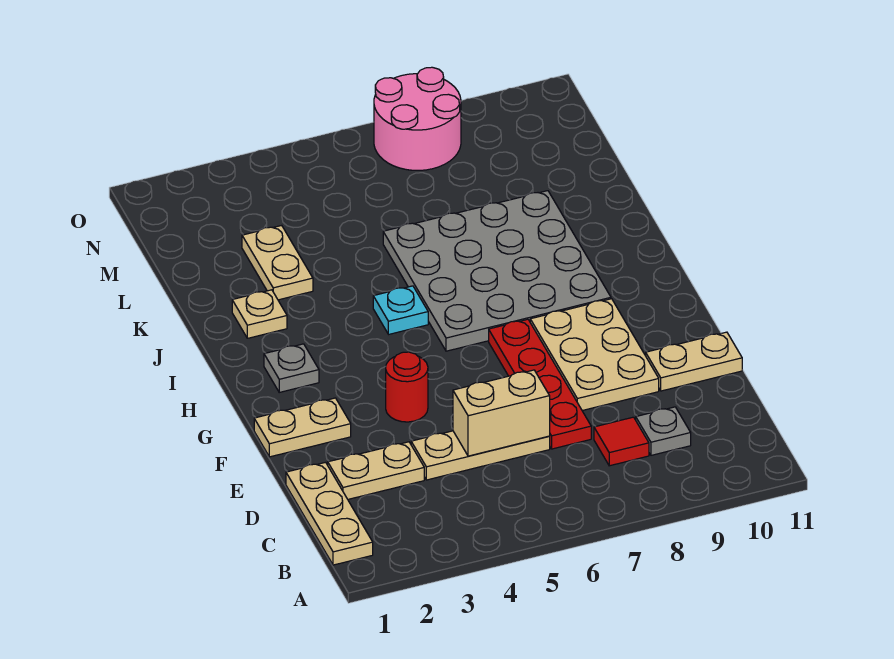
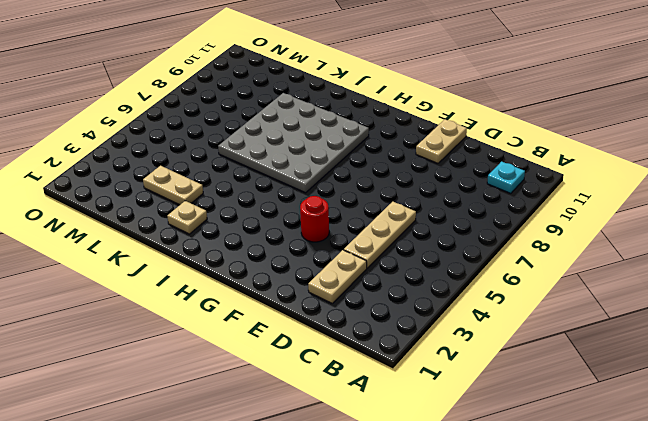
cyan plate B10 level 1 -> cyan plate I5 level 1
none -> tan plate B1:D1 level 1
none -> red tile C8 level 1
none -> grey plate C9 level 1

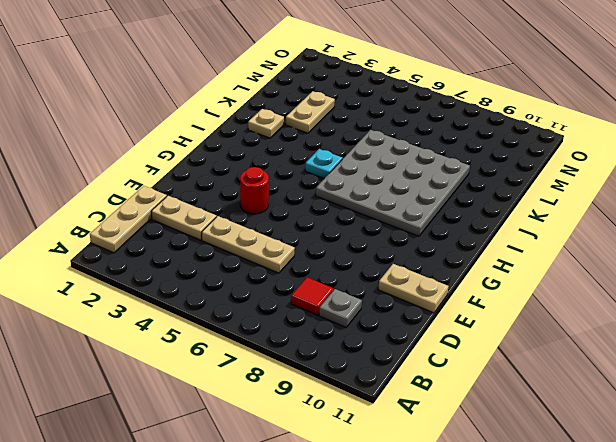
none -> red plate D7:G7 level 1
none -> tan plate E8:G9 level 1
none -> tan plate F1:F2 level 1

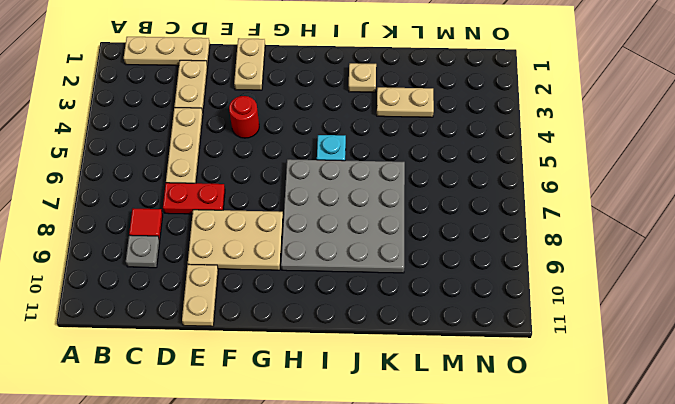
red plate D7:E7 level 1 -> red plate D7:G7 level 1
none -> grey plate H2 level 1
none -> pink round brick N7:O8 level 1
none -> tan brick D5:D6 level 2

